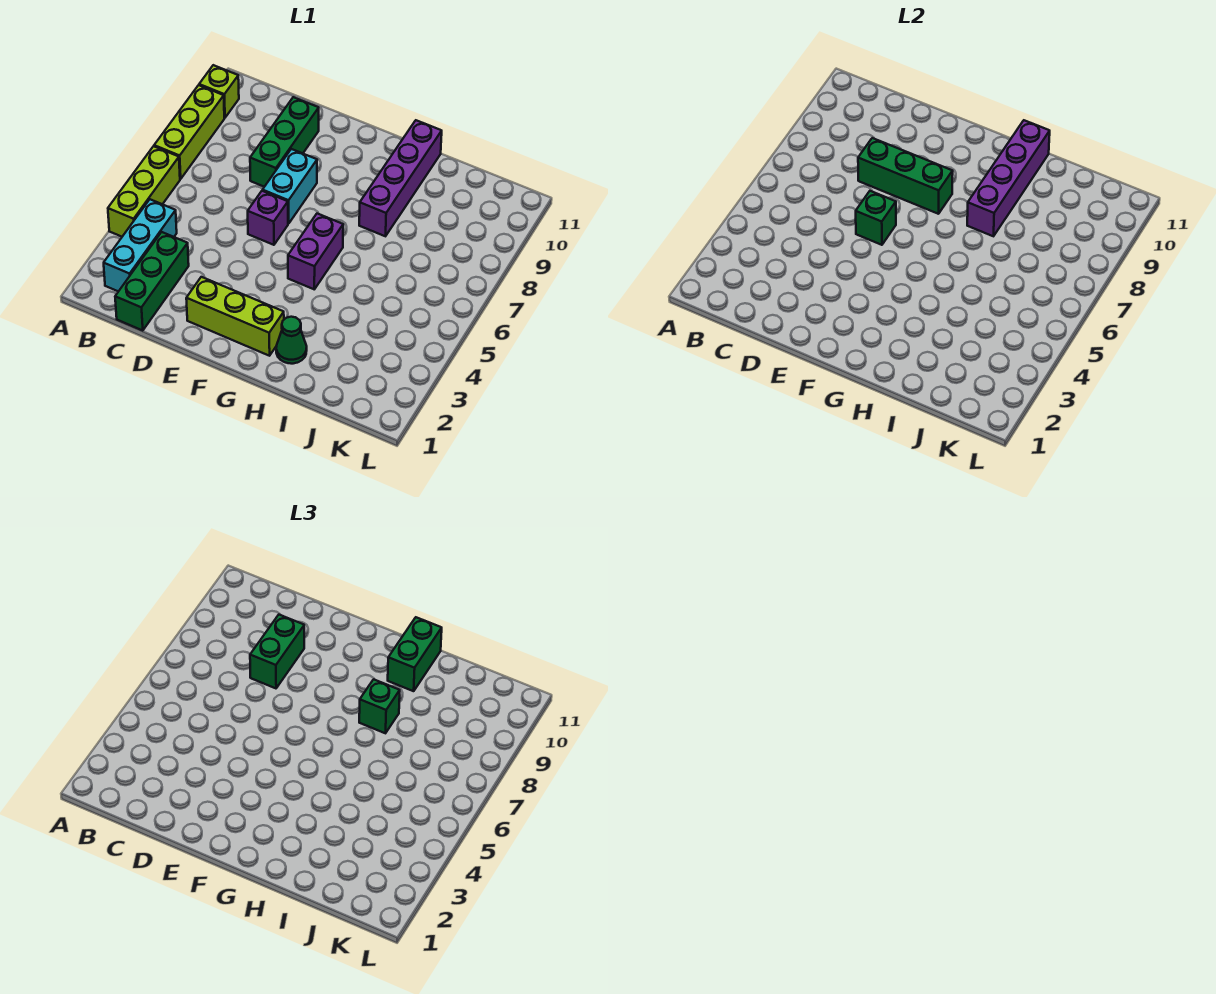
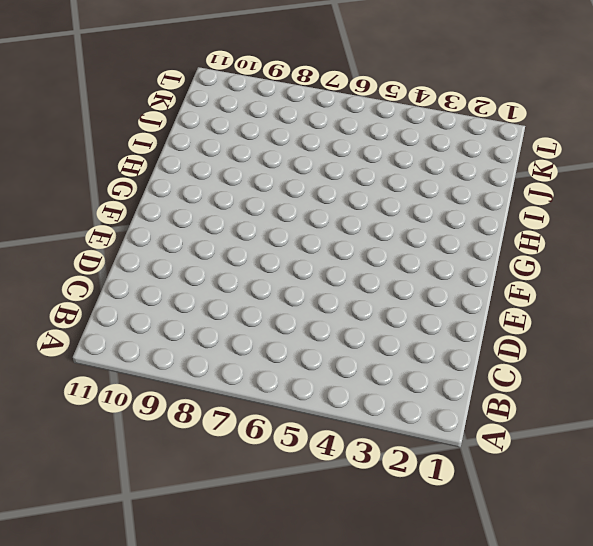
none -> lime brick A4:A6 level 1
none -> lime brick A7:A9 level 1
none -> lime brick A10 level 1

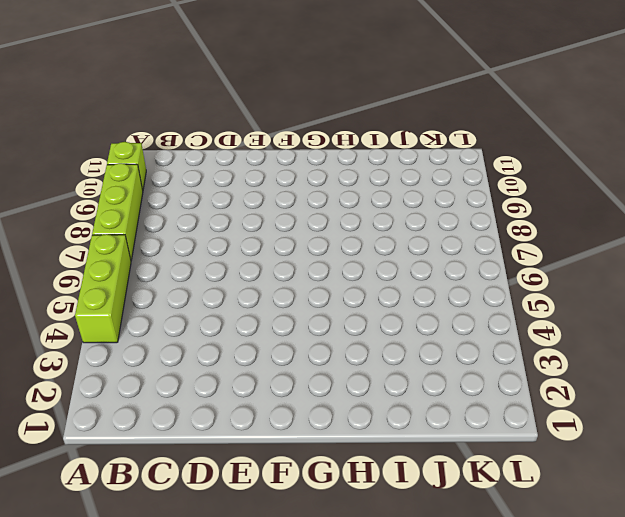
none -> cyan brick B2:B4 level 1
none -> green brick C1:C3 level 1
none -> green brick D8:D10 level 1

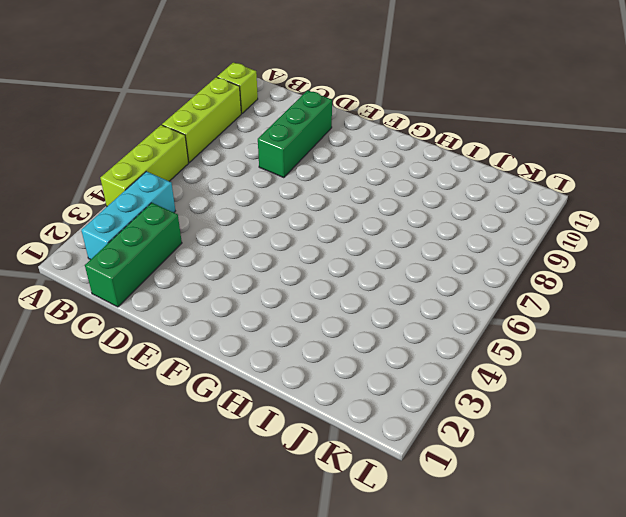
none -> lime brick E2:G2 level 1
none -> purple brick E6 level 1
none -> cyan brick E7:E8 level 1

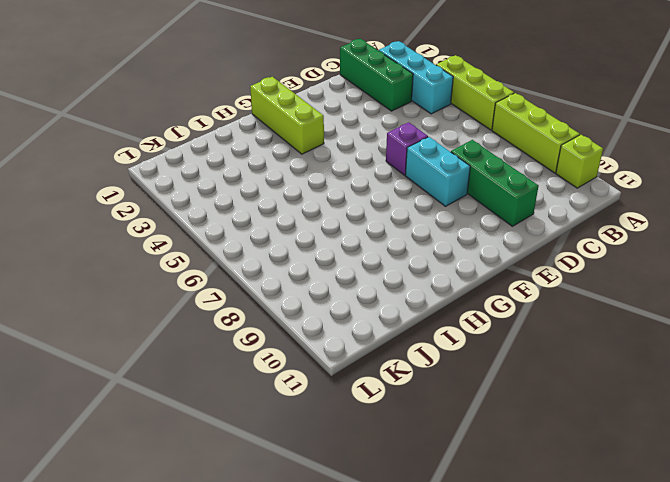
lime brick G1:G3 level 1 -> lime brick E2:G2 level 1
none -> purple brick G5:G6 level 1
none -> green cone H2 level 1
none -> purple brick H8:H11 level 1

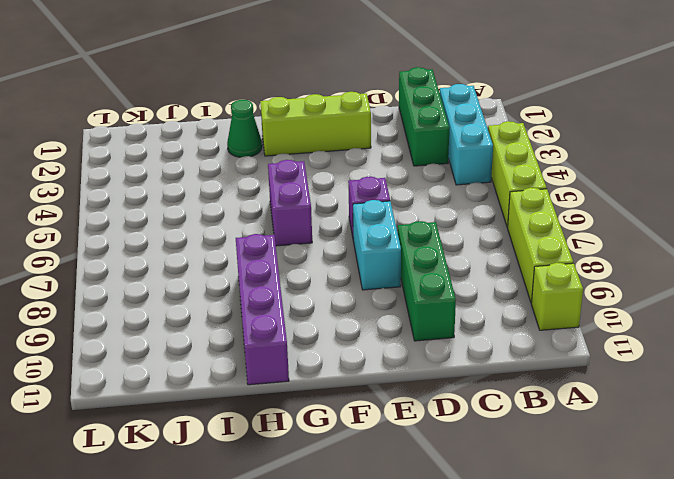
none -> green brick D8:F8 level 2
none -> green brick E6 level 2
none -> purple brick H8:H11 level 2

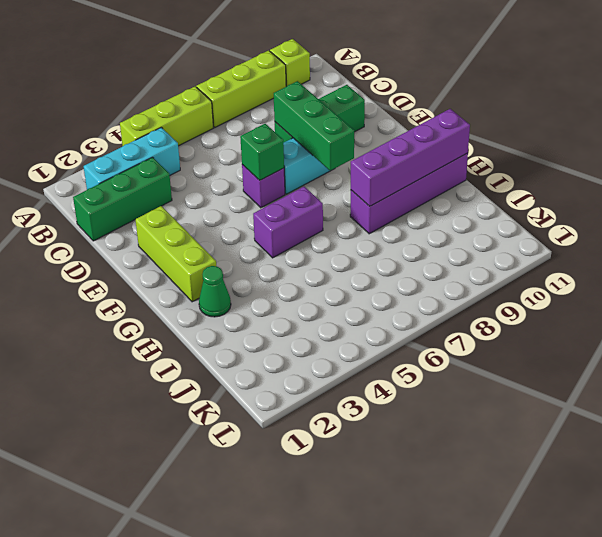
none -> green brick D8:D9 level 3
none -> green brick H8 level 3
none -> green brick H10:H11 level 3

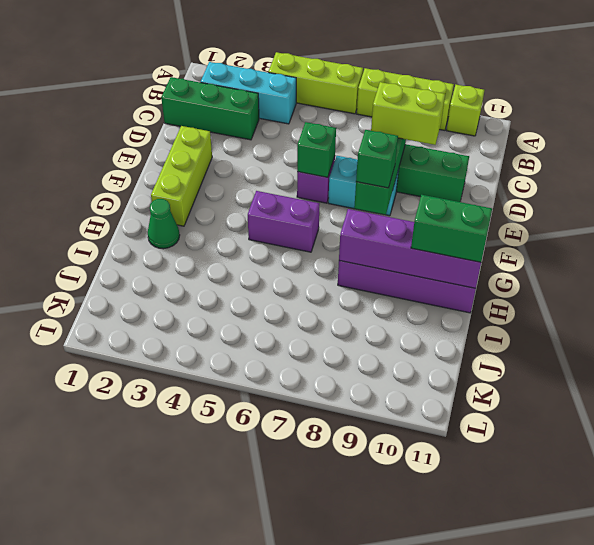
lime brick D8:D9 level 3 -> green brick D8:D9 level 3
green brick F8 level 3 -> green brick H8 level 3

